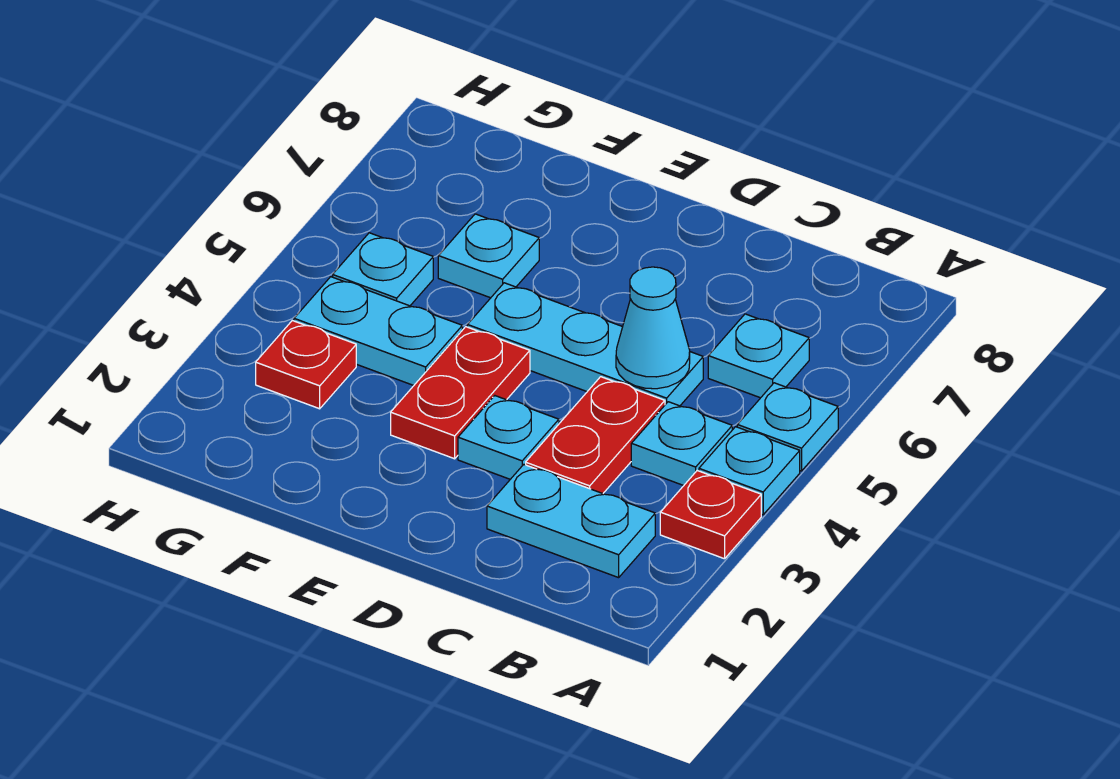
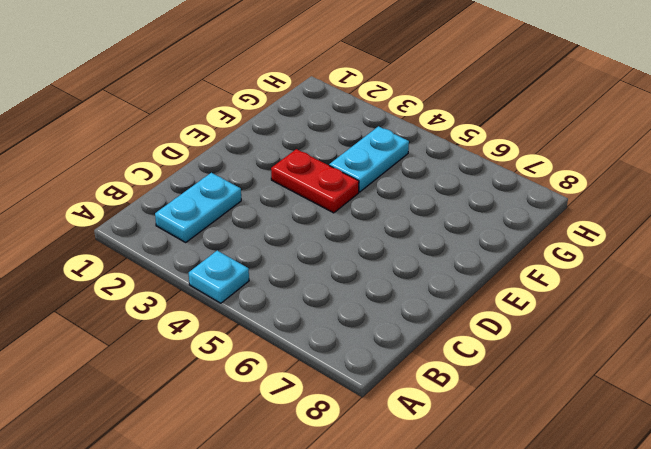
none -> red plate A3 level 1
none -> cyan plate A5 level 1
none -> cyan plate B4 level 1

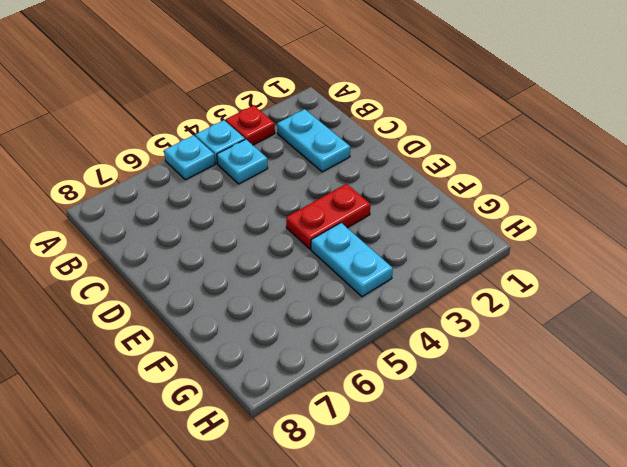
none -> cyan plate B6 level 1
none -> red plate C3:C4 level 1
none -> cyan plate C5:E5 level 1

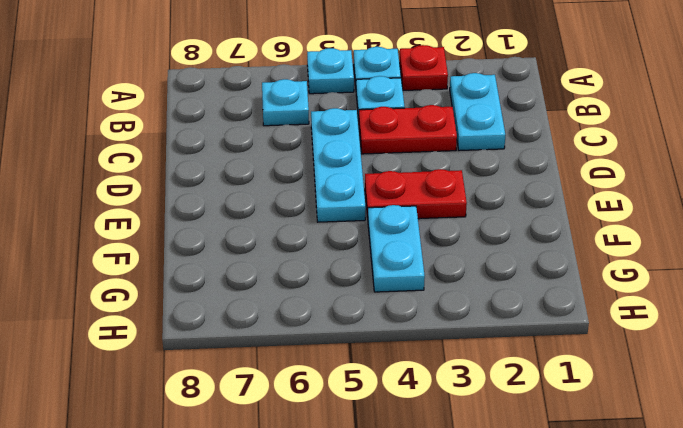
none -> cyan plate D3 level 1
none -> cyan plate F6 level 1
none -> red plate G3 level 1

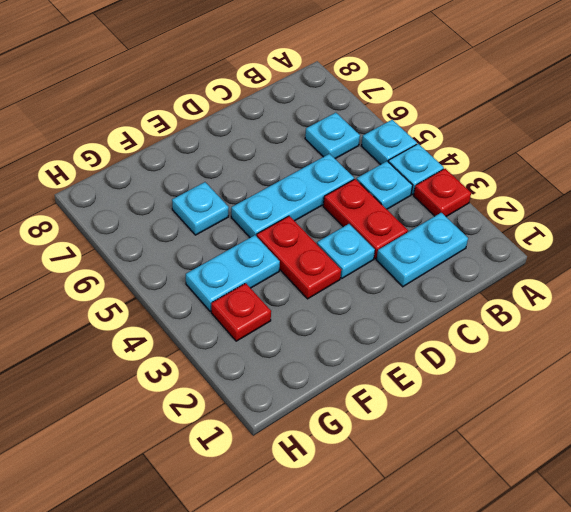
none -> cyan plate G5 level 1
none -> cyan cone C5 level 2

